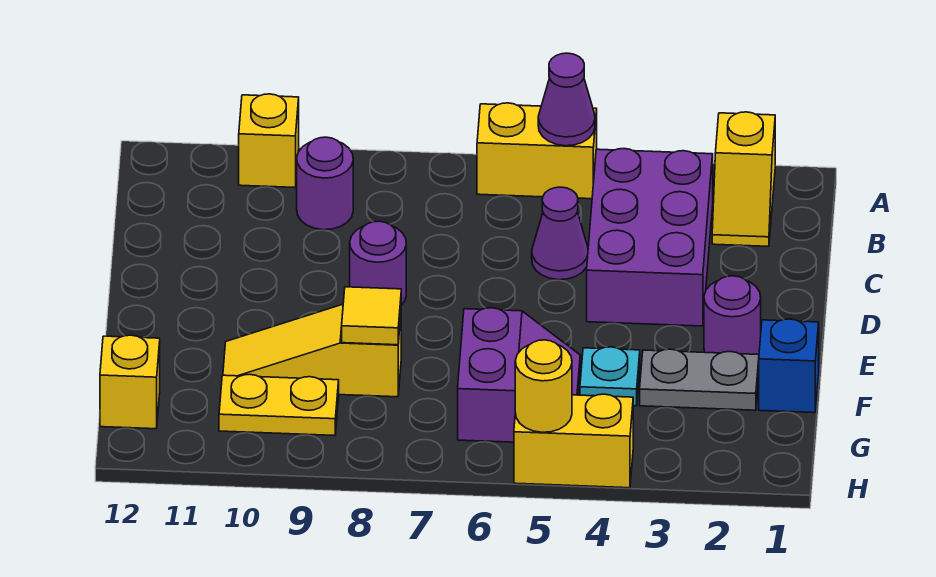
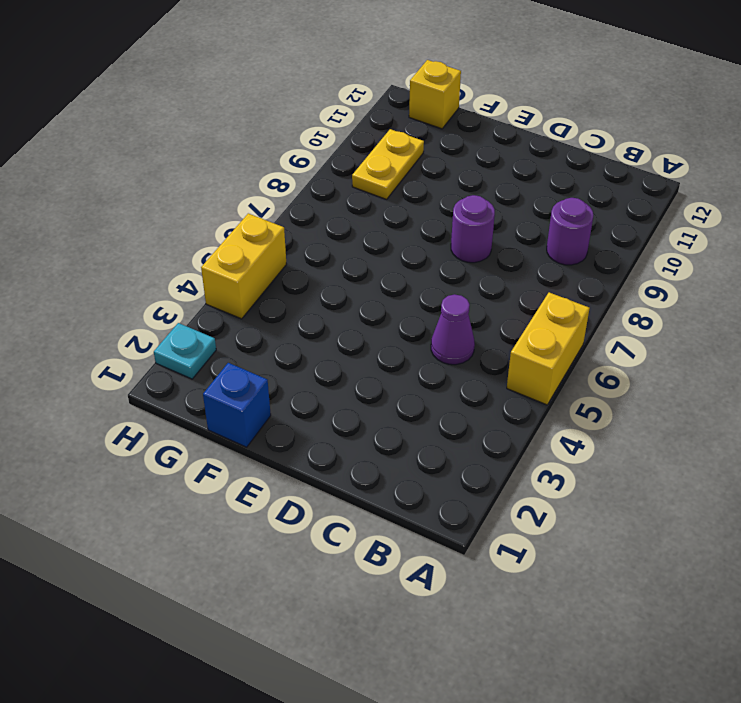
cyan plate H2 level 1 -> cyan plate F4 level 1
none -> yellow slope A2:B2 level 1 top A
none -> yellow brick A10 level 1
none -> purple brick B3:D4 level 1

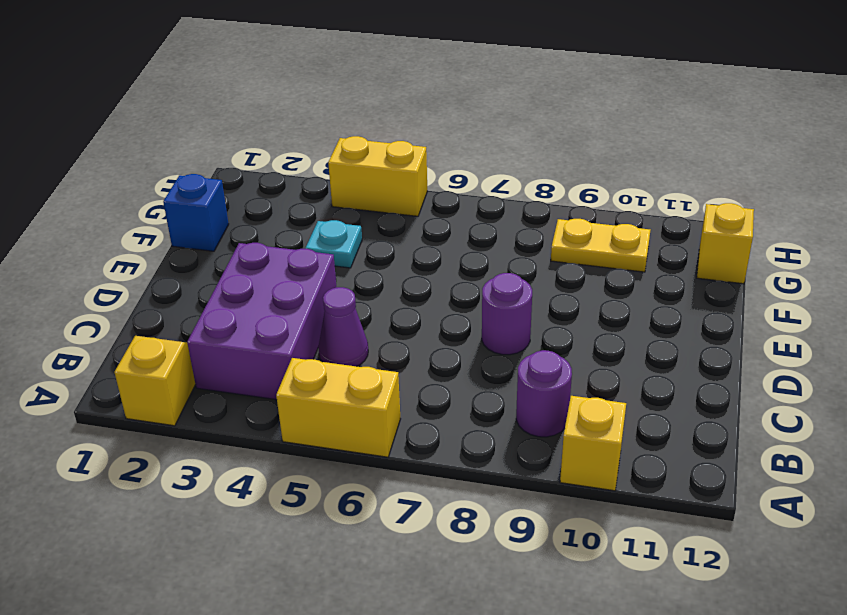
none -> purple round brick E2 level 1
none -> grey plate F2:F3 level 1
none -> purple slope F5:G6 level 1 top 6

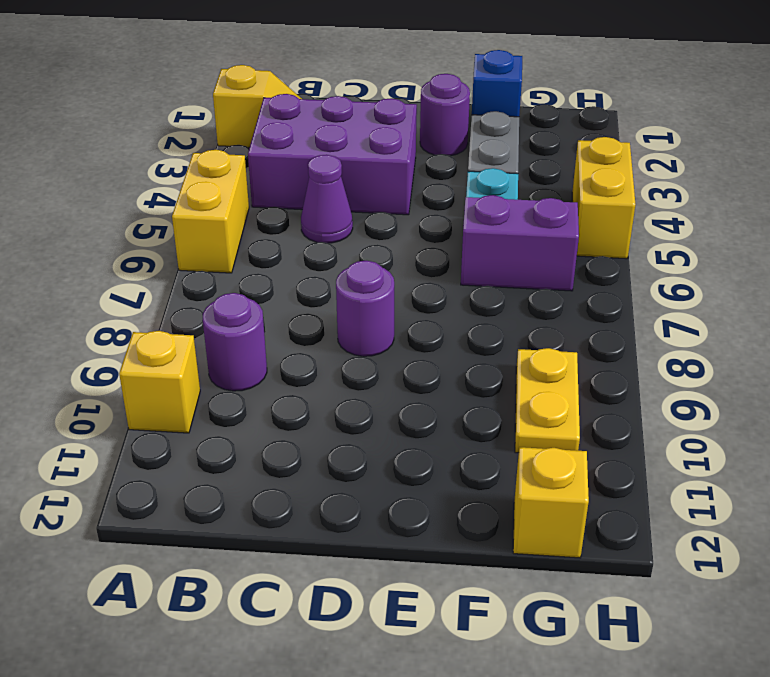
none -> yellow slope F8:F10 level 1 top 8
none -> purple cone A5 level 2
none -> yellow tile F8 level 2

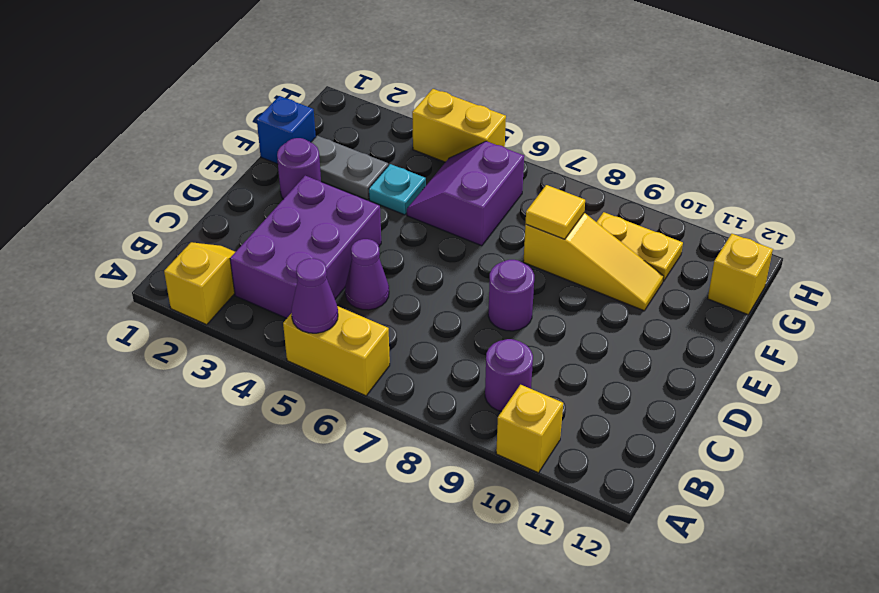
none -> yellow round brick H5 level 2

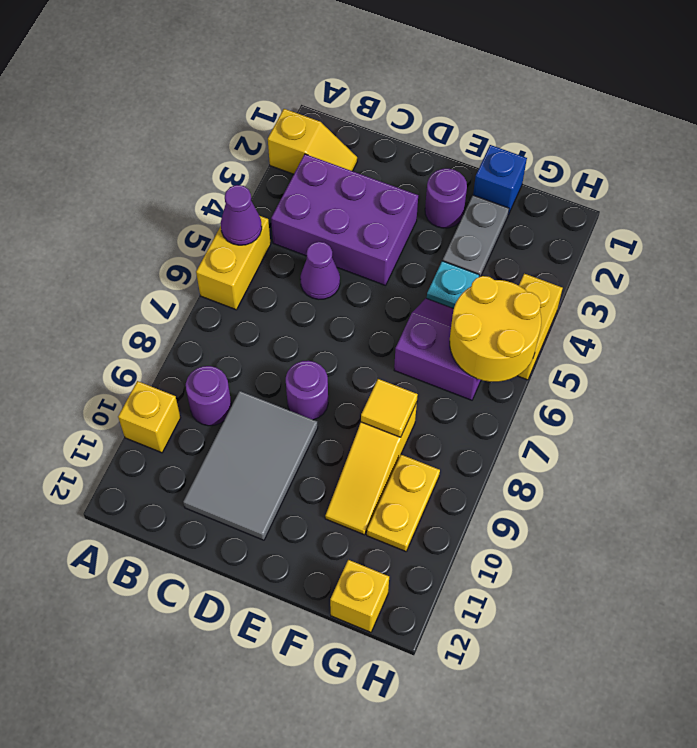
grey tile C9:D11 level 1 -> none
yellow round brick G5:H6 level 2 -> yellow round brick H5 level 2

